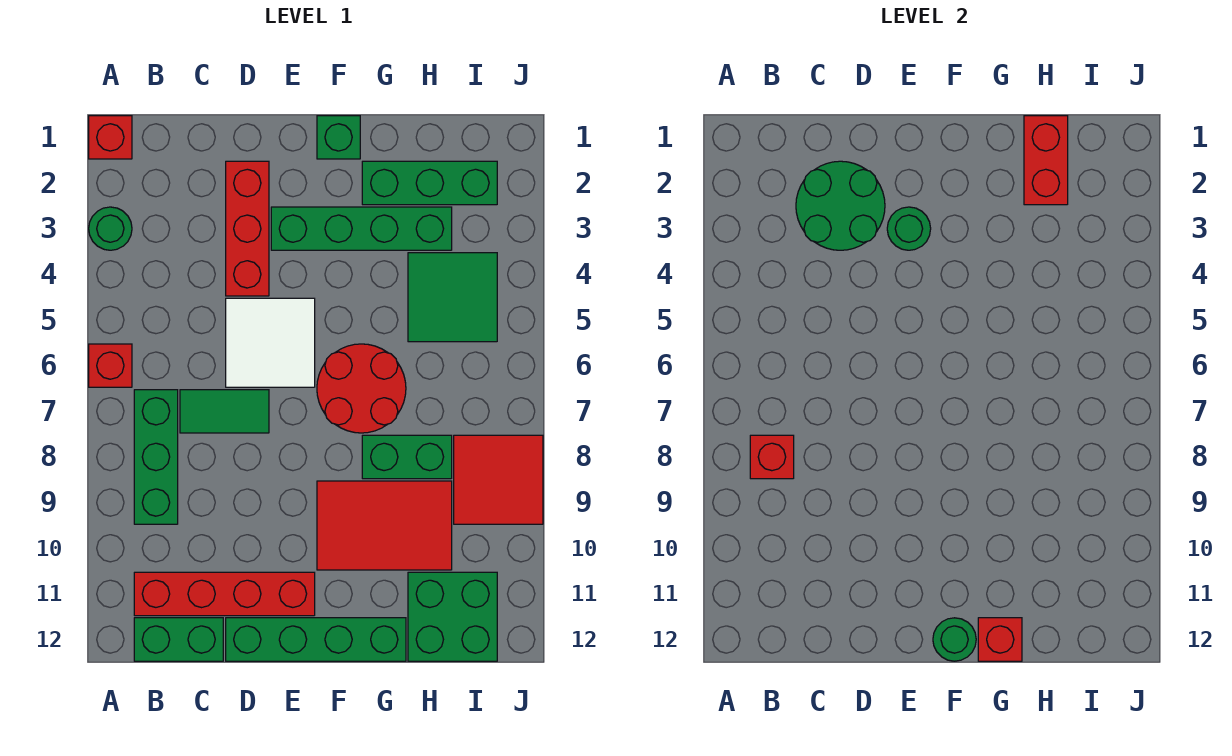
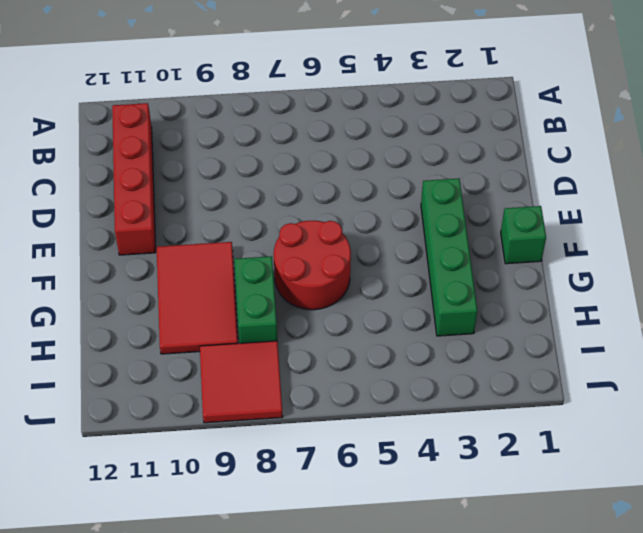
none -> red brick A1 level 1
none -> green round brick A3 level 1
none -> red brick A6 level 1

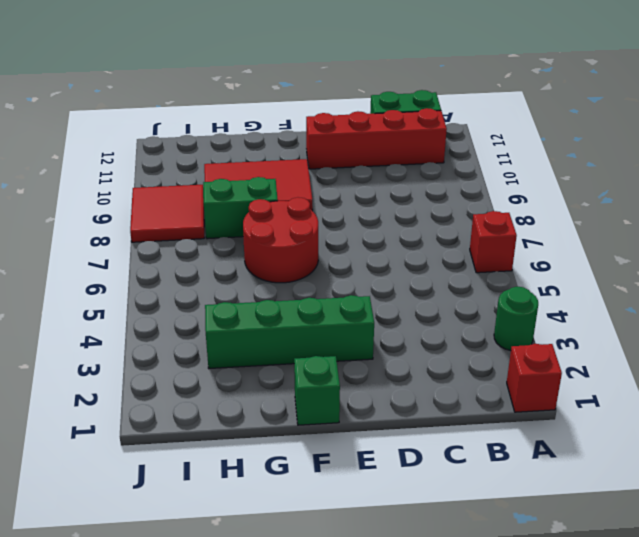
none -> green brick B7:B9 level 1
none -> green tile C7:D7 level 1
none -> red brick D2:D4 level 1

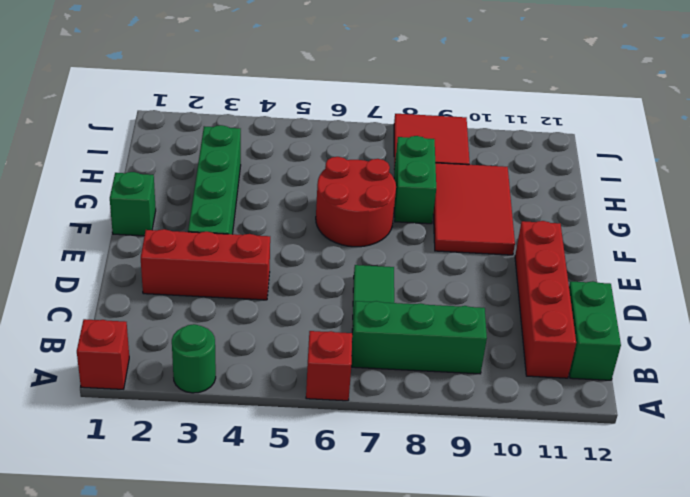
none -> white tile D5:E6 level 1
none -> green brick D12:G12 level 1
none -> green brick G2:I2 level 1

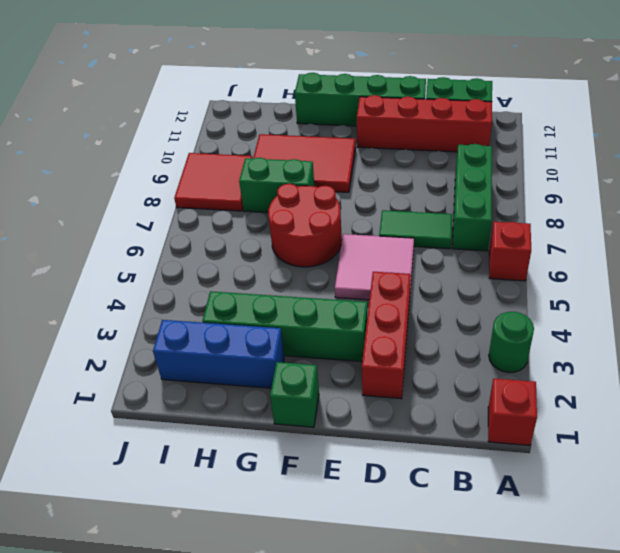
pink tile D5:E6 level 1 -> white tile D5:E6 level 1
blue brick G2:I2 level 1 -> green brick G2:I2 level 1
none -> green tile H4:I5 level 1
none -> green brick H11:I12 level 1
none -> red brick B8 level 2

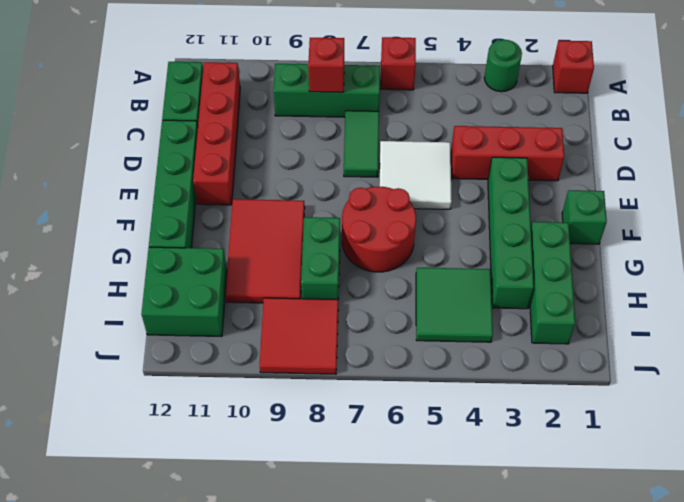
none -> green round brick C2:D3 level 2
none -> green round brick E3 level 2
none -> green round brick F12 level 2

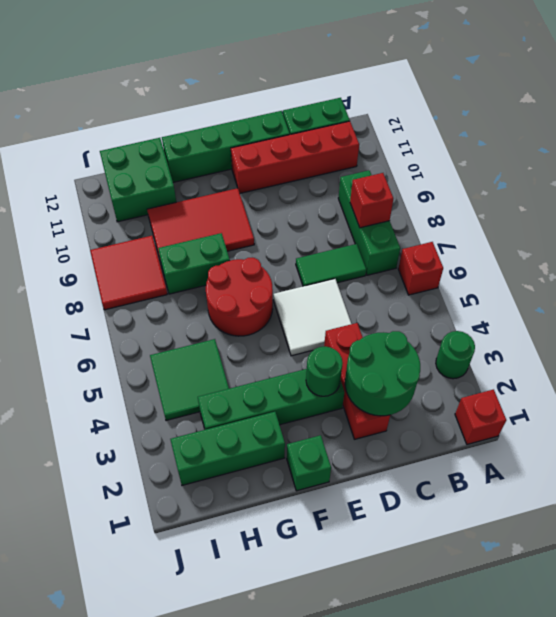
none -> green round brick F12 level 2
none -> red brick G12 level 2
none -> red brick H1:H2 level 2

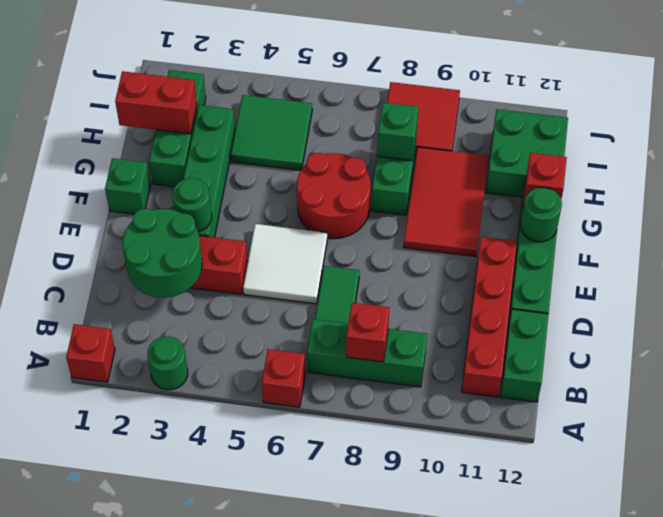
green brick H8 level 2 -> none

